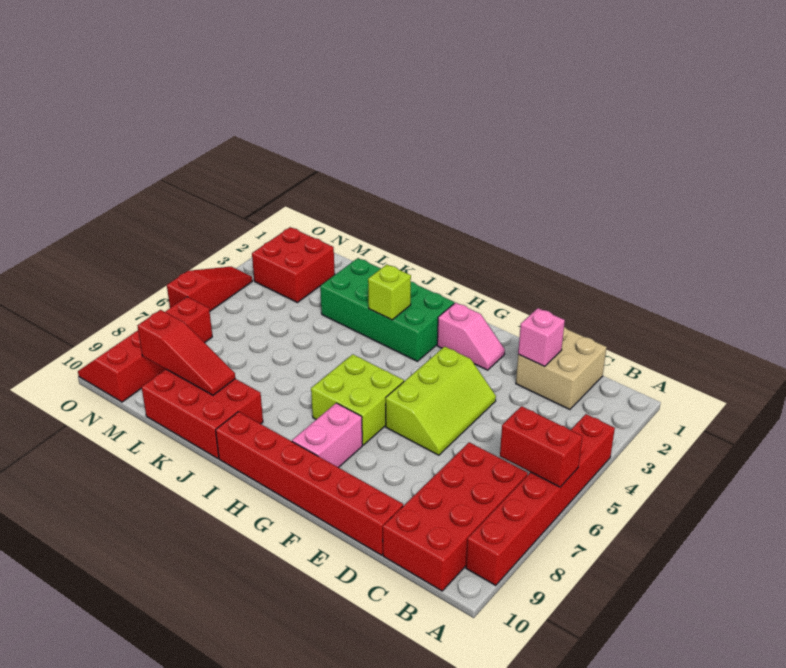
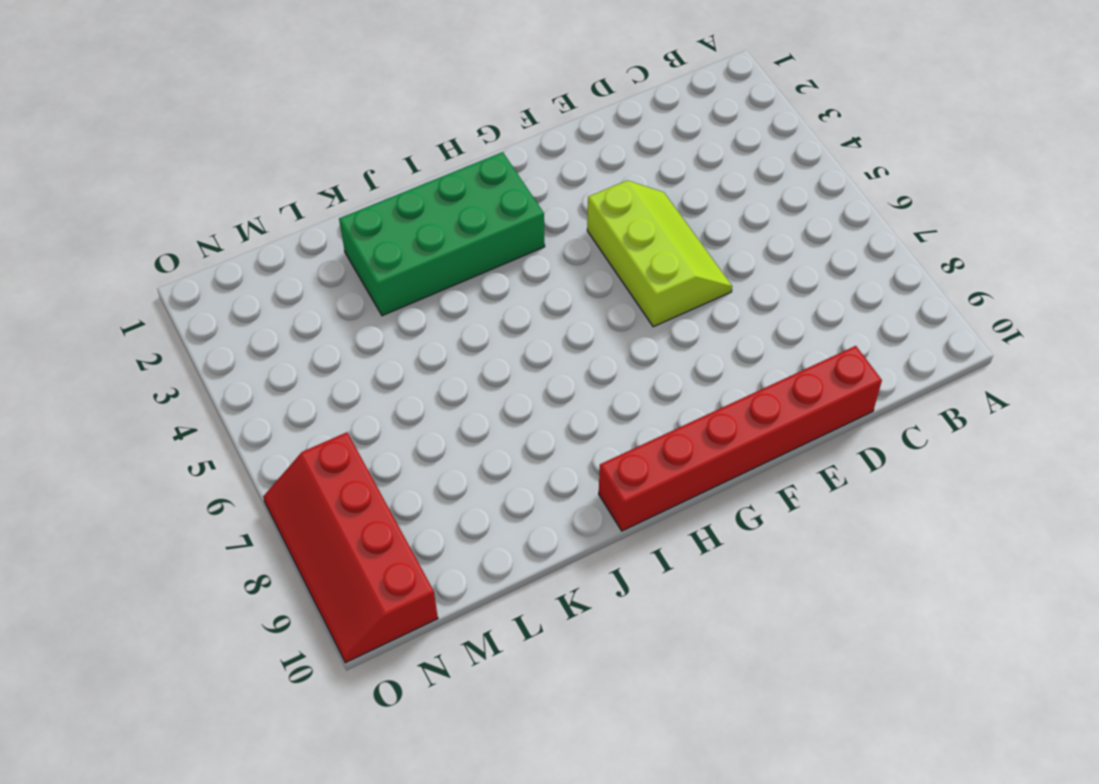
none -> red brick A4:A9 level 1
none -> red brick B7:C10 level 1
none -> tan brick C1:D2 level 1

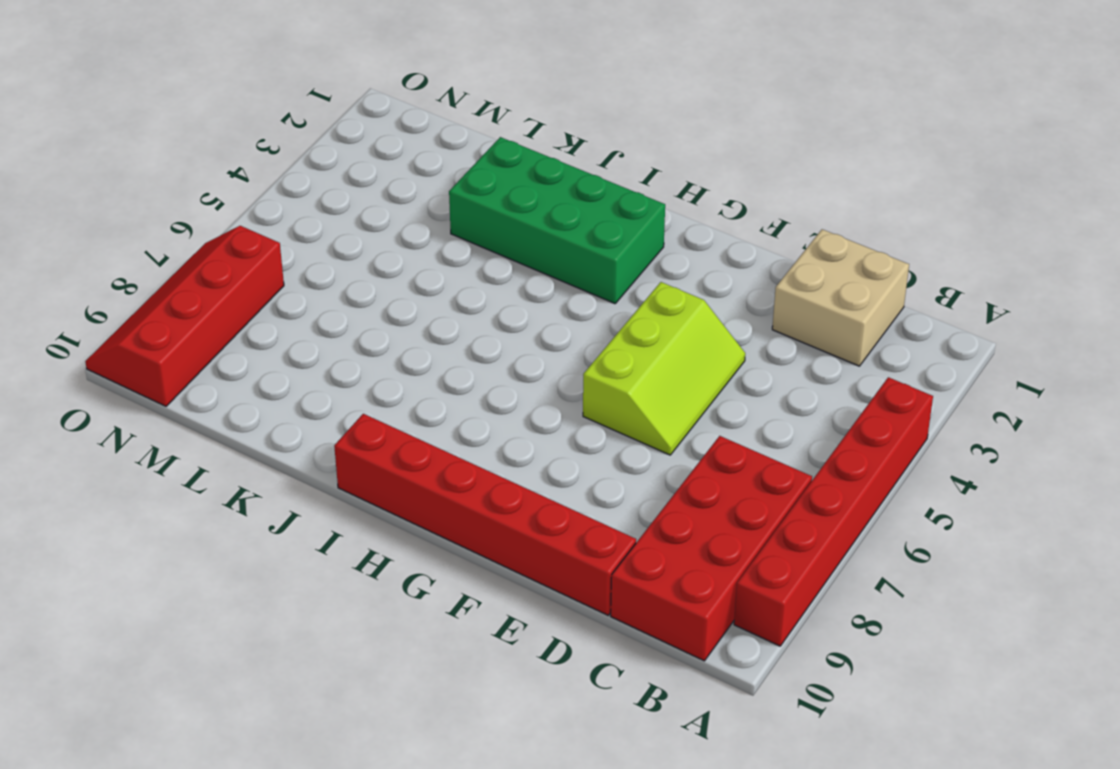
none -> pink slope F2:G2 level 1 top G
none -> lime brick G6:H7 level 1
none -> pink brick G8:G9 level 1

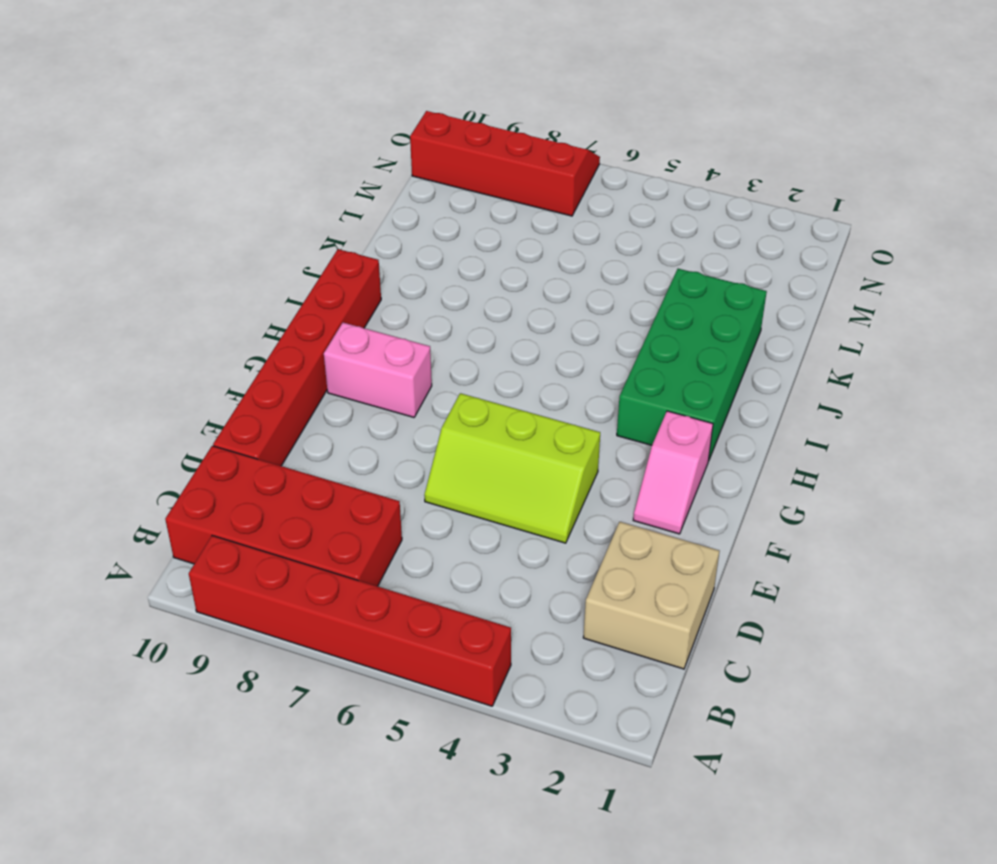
none -> lime brick G6:H7 level 1
none -> red brick J9:L10 level 1
none -> red brick M2:N3 level 1

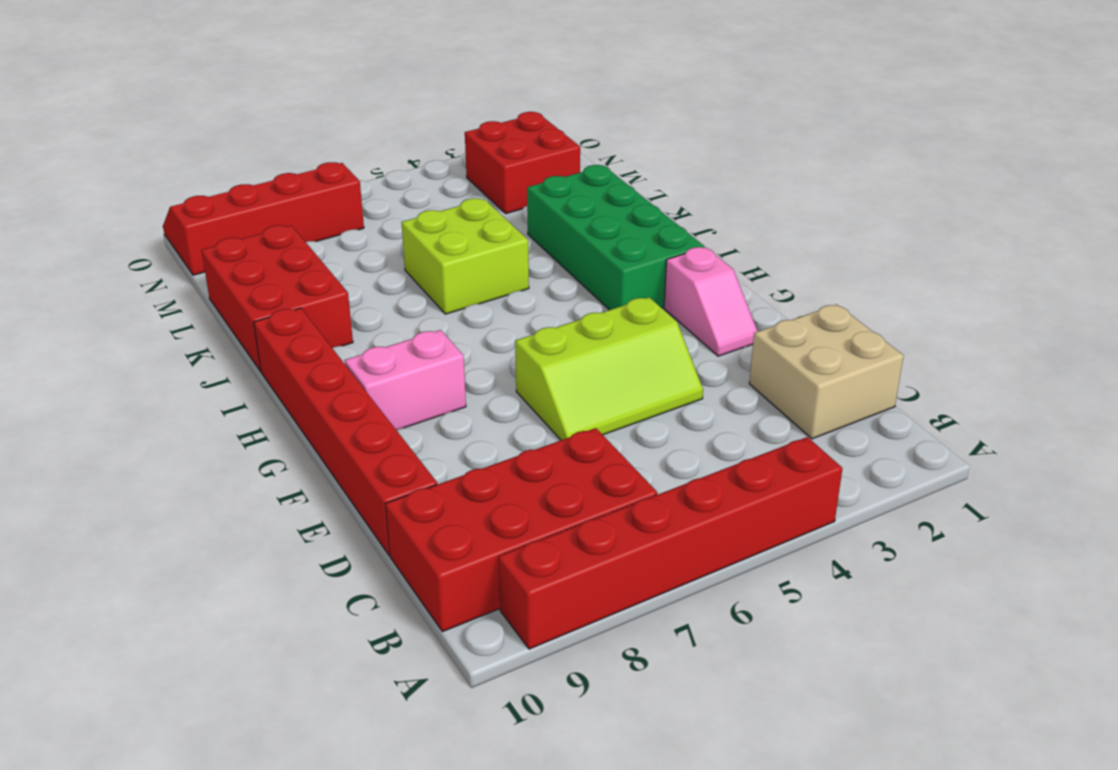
lime brick J5:K6 level 1 -> lime brick G6:H7 level 1
none -> red slope O4:O6 level 1 top 6
none -> red brick A6:B6 level 2
none -> pink brick D2 level 2

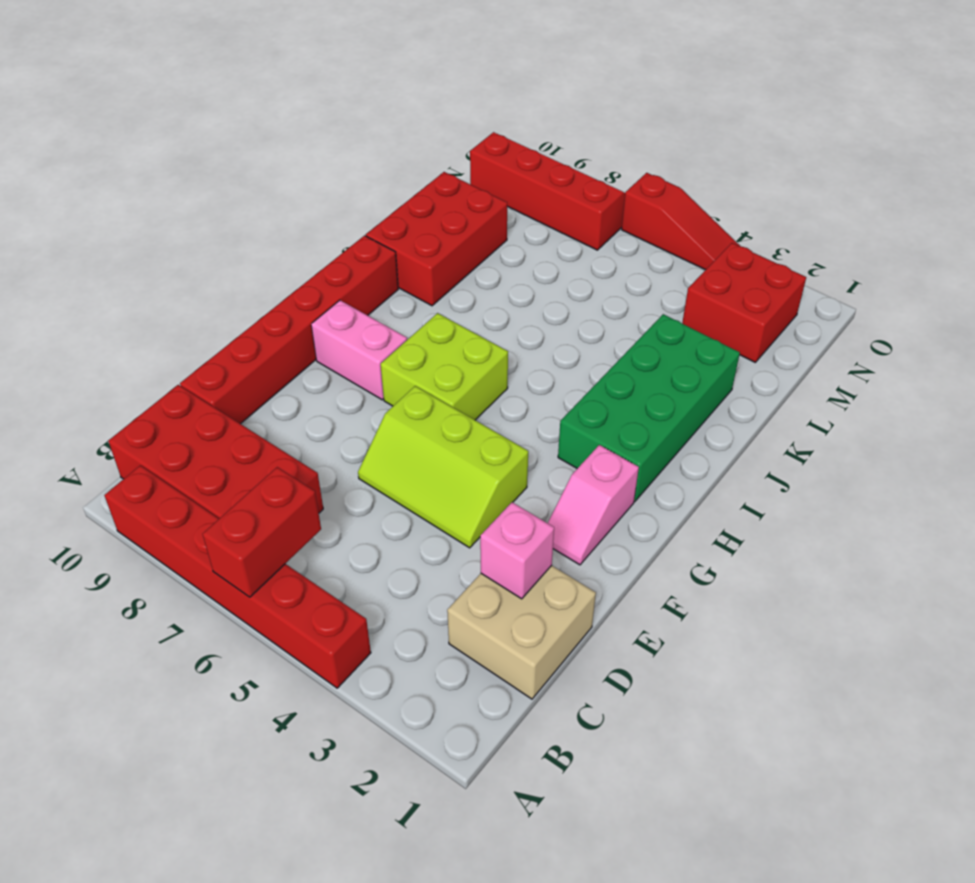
none -> lime brick I3 level 2
none -> red slope K9:M9 level 2 top M

